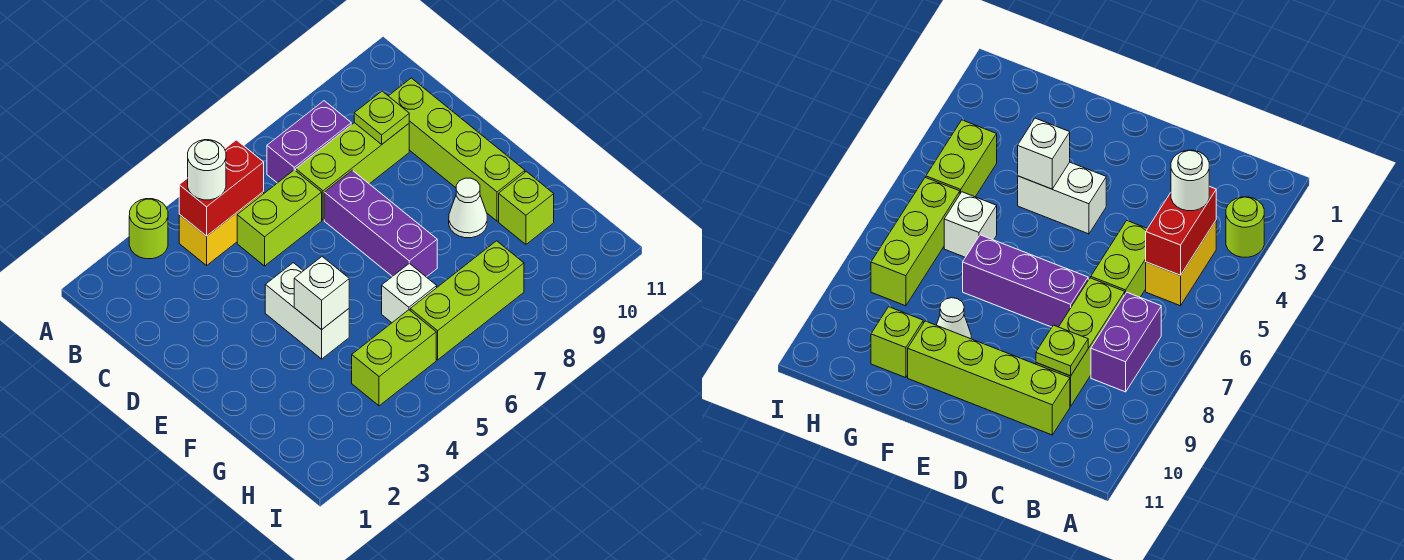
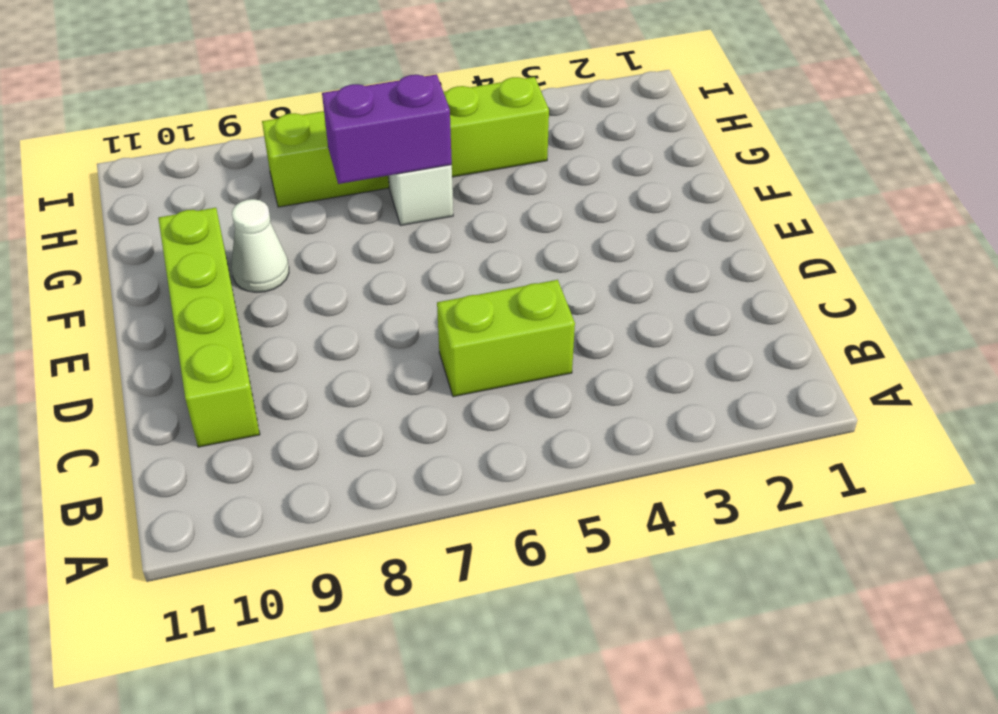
purple brick G6:G7 level 2 -> purple brick B7:B8 level 1
none -> lime round brick A3 level 1
none -> yellow brick B4:B5 level 1
none -> lime brick C7:C9 level 1

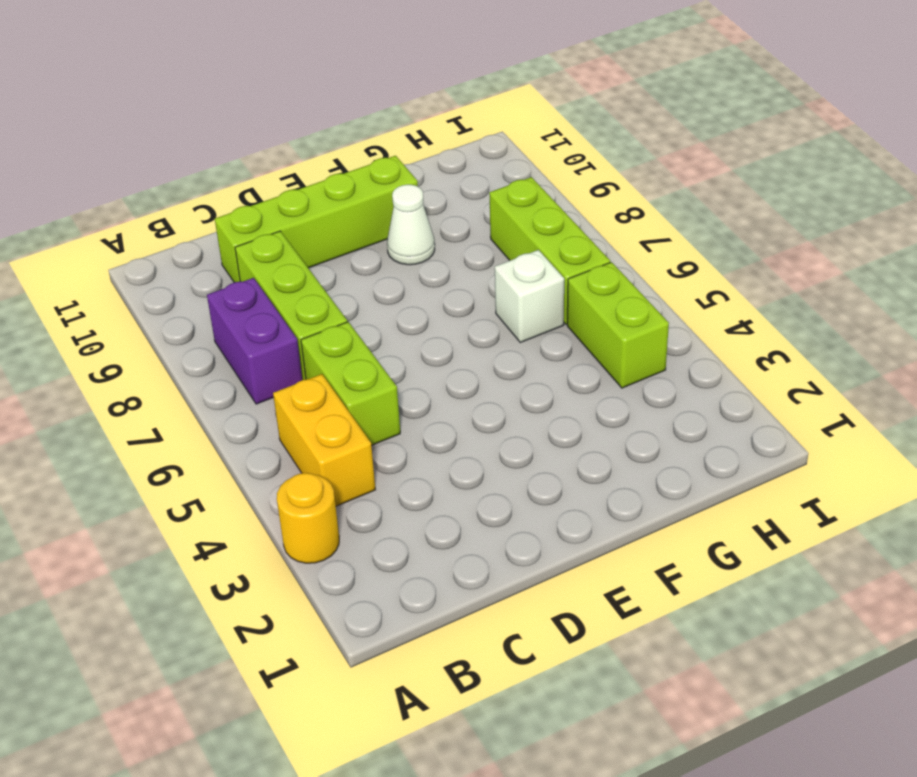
yellow round brick A3 level 1 -> lime round brick A3 level 1
none -> purple brick D7:F7 level 1
none -> white brick E4:F4 level 1
none -> lime brick G10 level 1

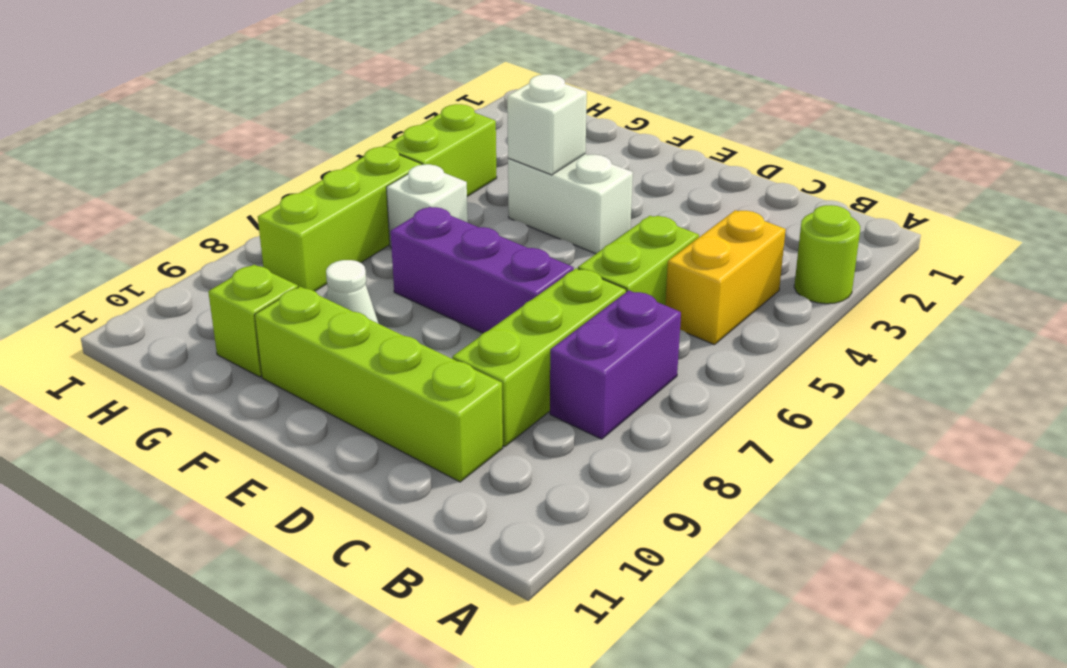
none -> red brick B4:B5 level 2
none -> lime plate C9 level 2
none -> white round brick B4 level 3

